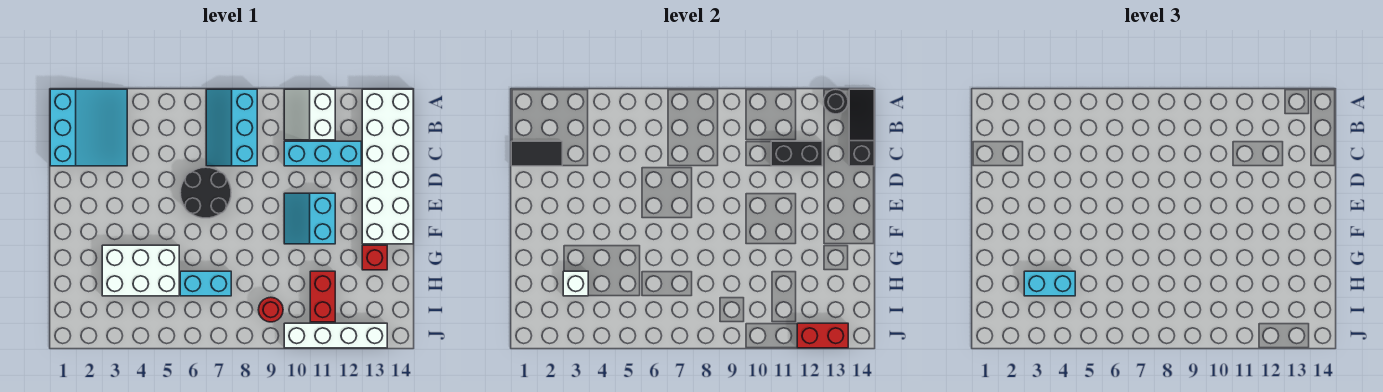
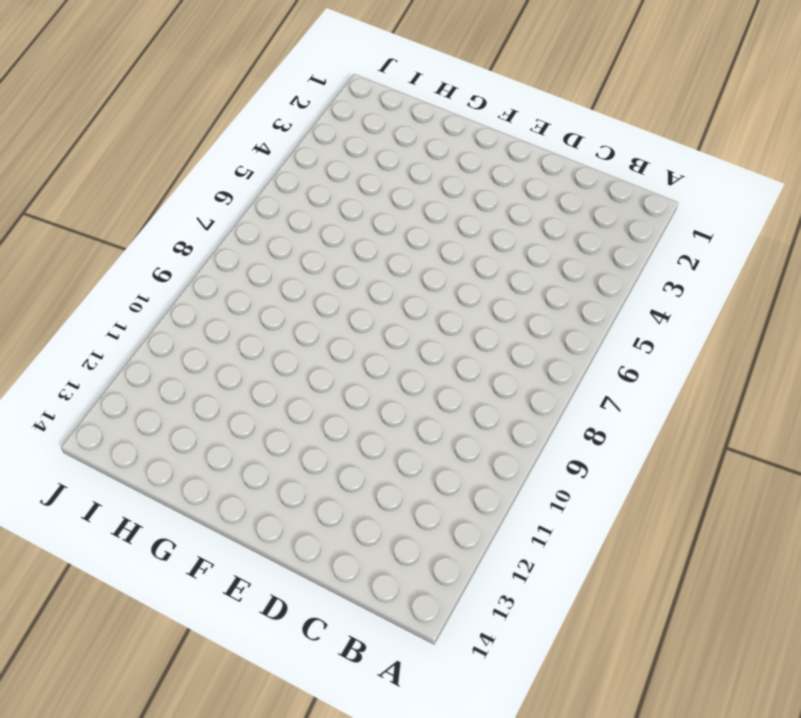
none -> cyan slope A1:C3 level 1 top 1
none -> cyan slope A7:C8 level 1 top 8
none -> white slope A10:B11 level 1 top 11

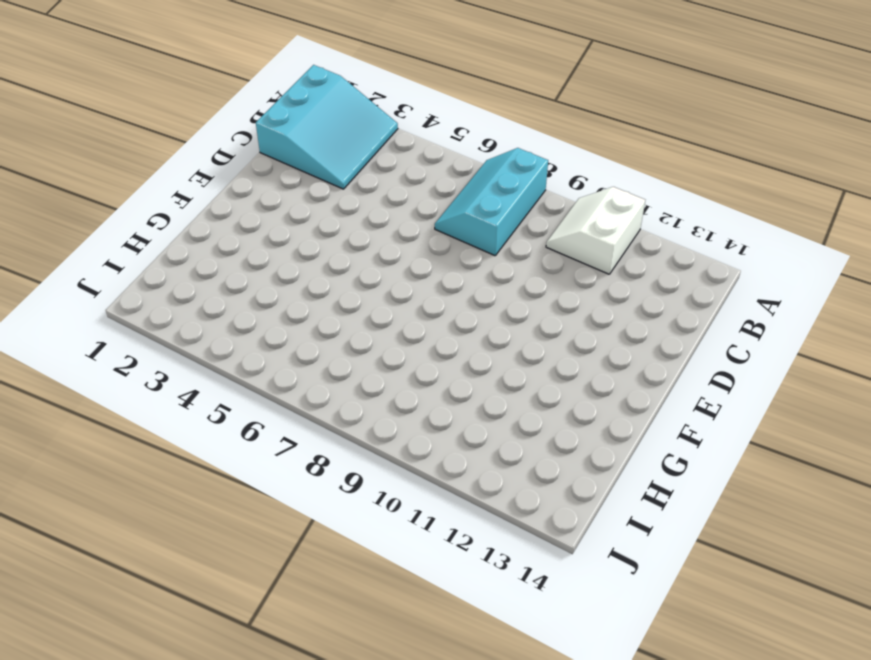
none -> white brick A13:F14 level 1
none -> cyan brick C10:C12 level 1
none -> black round brick D6:E7 level 1

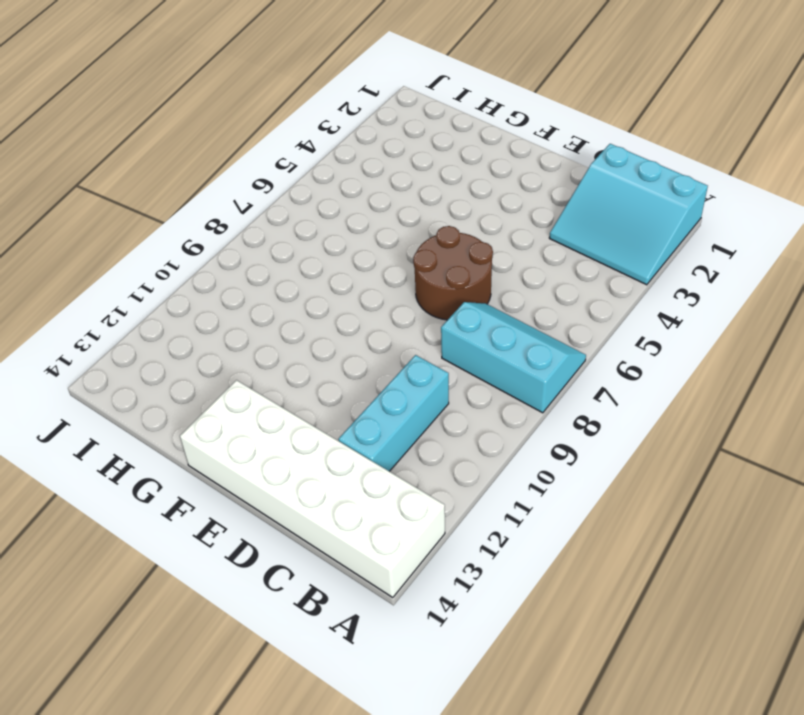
brown round brick D6:E7 level 1 -> black round brick D6:E7 level 1
none -> white slope A10:B11 level 1 top 11
none -> cyan slope E10:F11 level 1 top 11
none -> white brick G3:H5 level 1

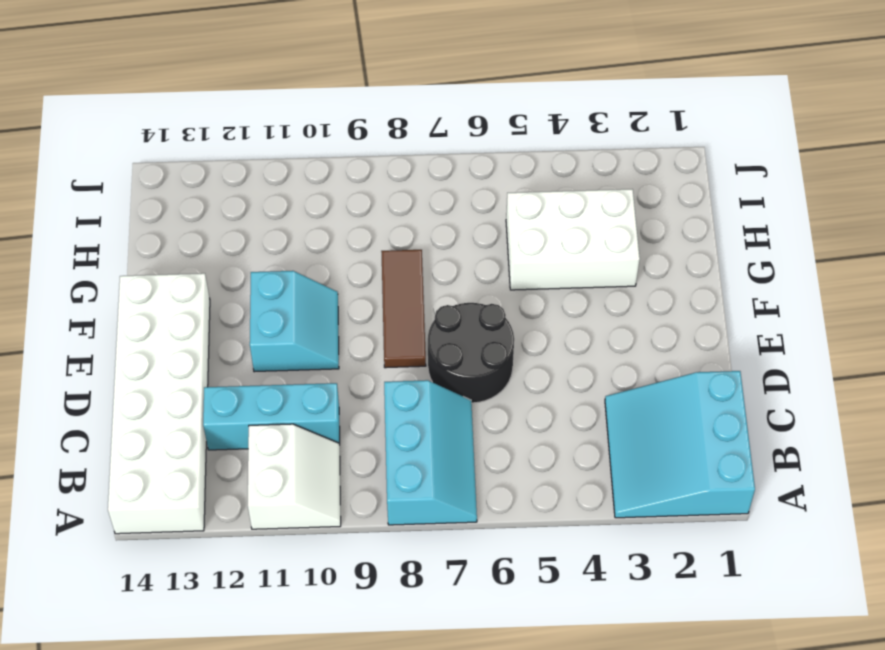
brown tile E8:G8 level 1 -> none
none -> red brick G13 level 1
none -> cyan brick H6:H7 level 1
none -> red brick H11:I11 level 1

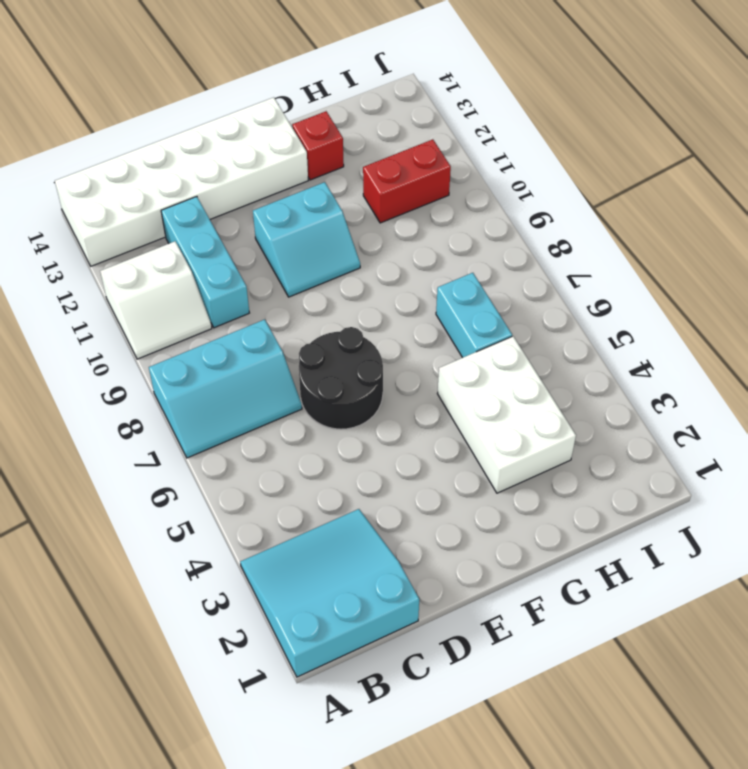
none -> red round brick I9 level 1
none -> white brick J10:J13 level 1
none -> black round brick A13 level 2

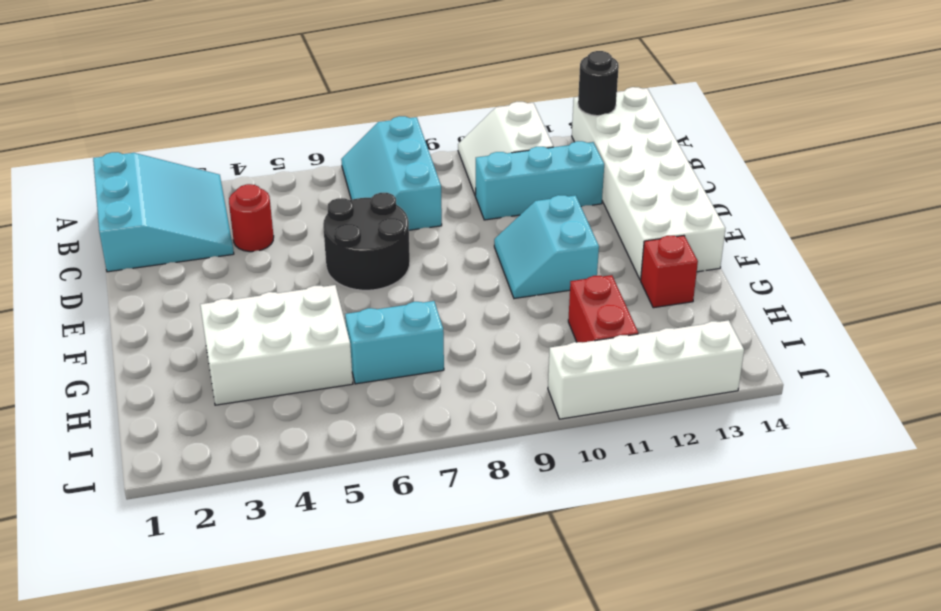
red round brick C4 level 1 -> red round brick I9 level 1
none -> black slope A14:C14 level 2 top C
none -> black tile C1:C2 level 2
none -> black brick C11:C12 level 2

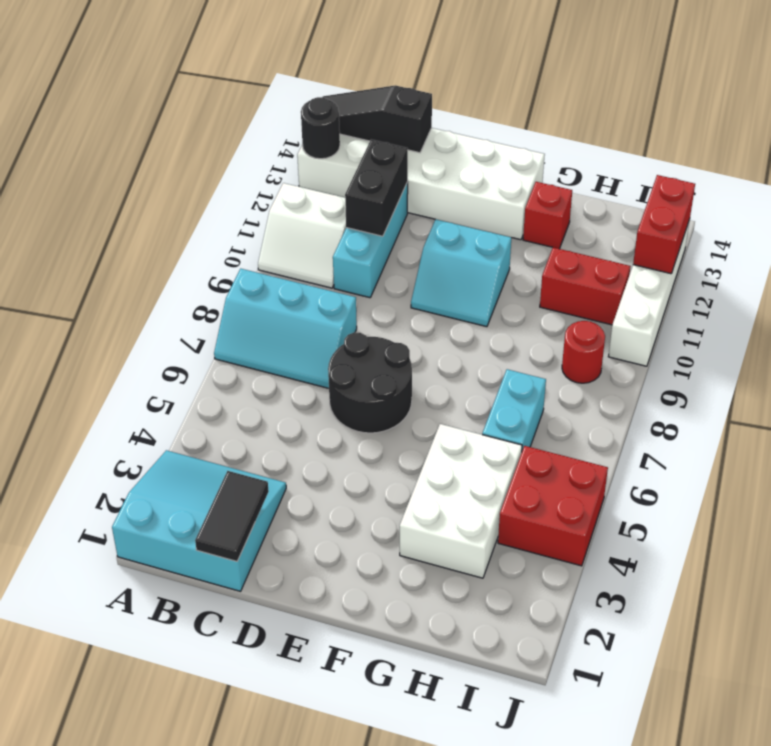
red brick I4:J5 level 1 -> none
none -> white brick H3 level 2
none -> cyan brick H3:H4 level 3

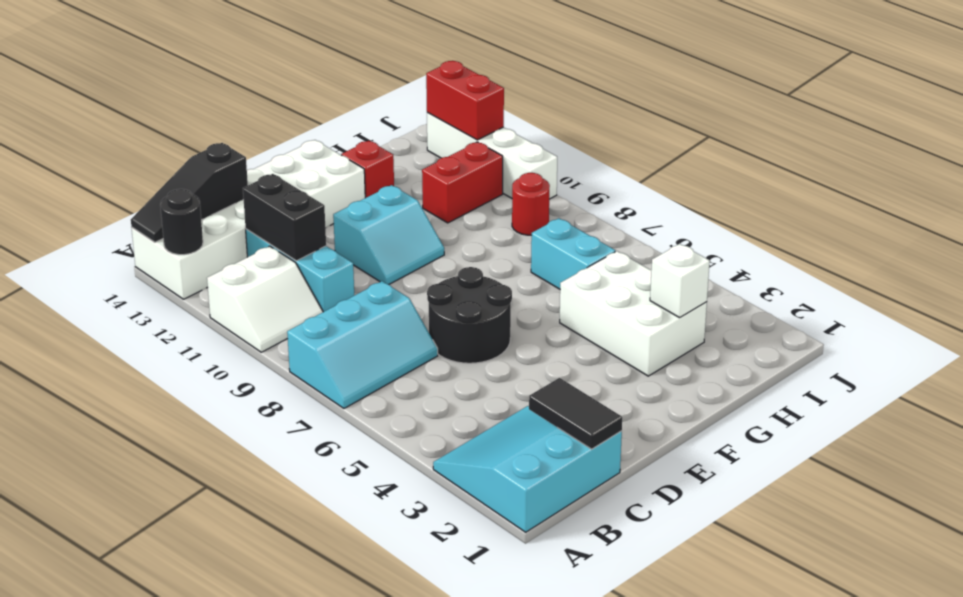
none -> cyan brick H3:H4 level 3

